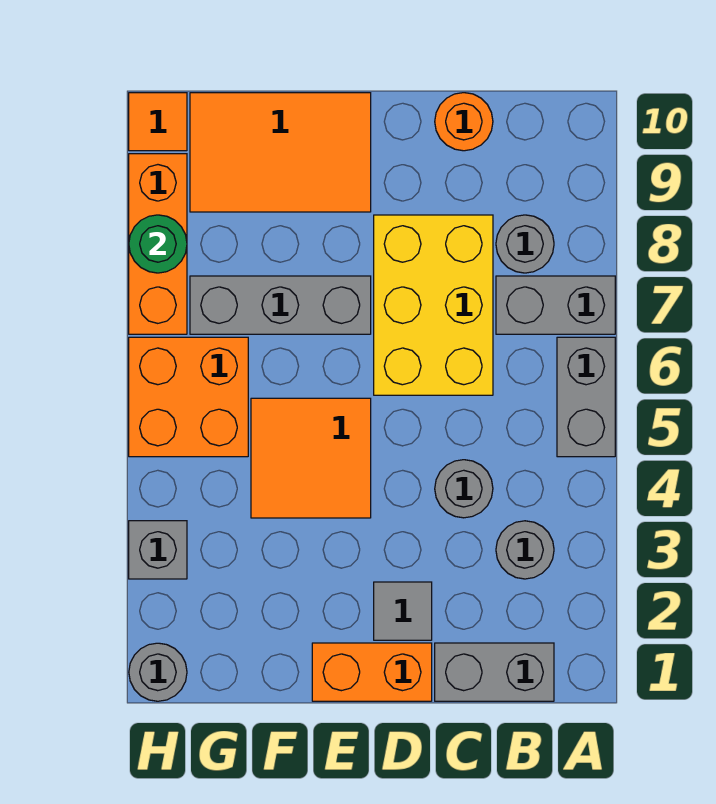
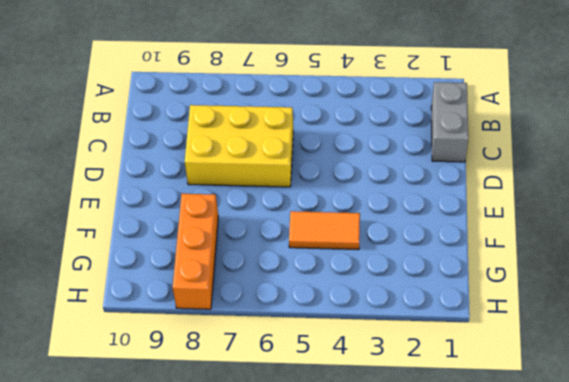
orange tile F4:F5 level 1 -> orange tile E4:F5 level 1
orange brick F8:H8 level 1 -> orange brick H7:H9 level 1
none -> grey brick A5:A6 level 1
none -> grey brick A7:B7 level 1
none -> grey round brick B3 level 1

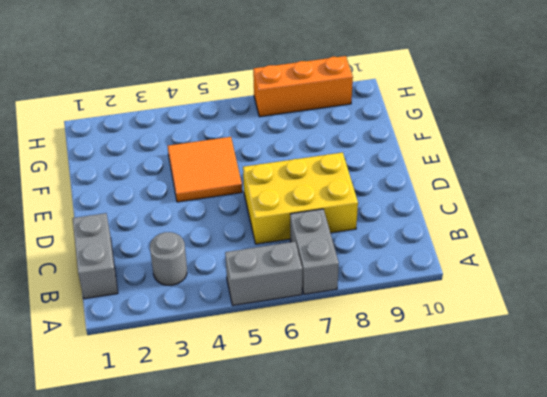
none -> grey round brick B8 level 1
none -> grey round brick C4 level 1
none -> orange round brick C10 level 1

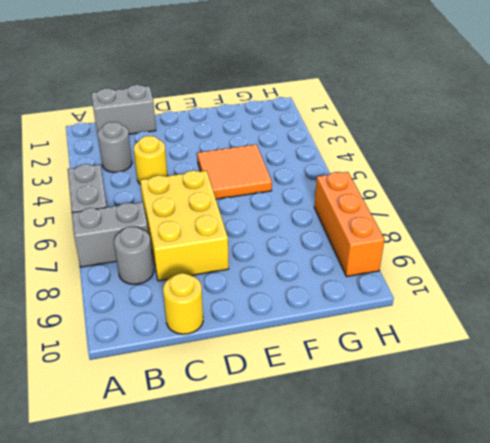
yellow round brick C4 level 1 -> grey round brick C4 level 1
yellow round brick C10 level 1 -> orange round brick C10 level 1
none -> orange brick D1:E1 level 1
none -> grey tile D2 level 1
none -> grey brick E7:G7 level 1

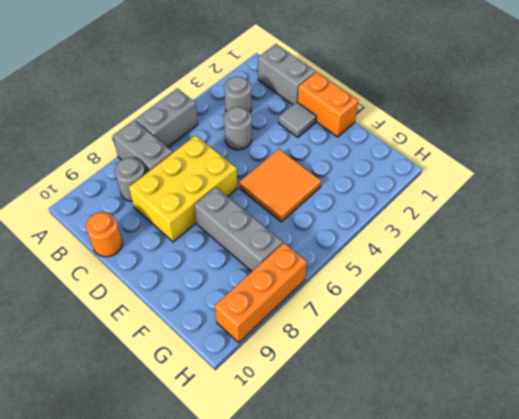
none -> orange tile E9:G10 level 1
none -> orange brick G5:H6 level 1
none -> grey round brick H1 level 1

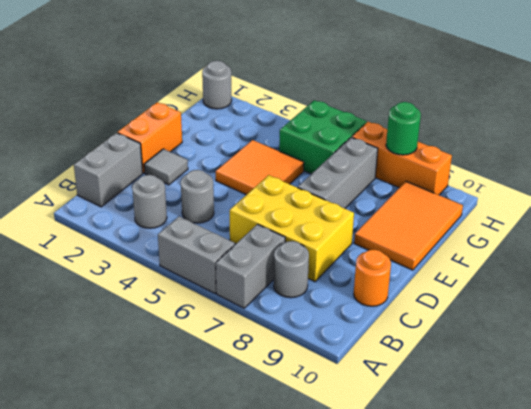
green brick G5:H6 level 1 -> orange brick G5:H6 level 1
none -> grey brick H3 level 1
none -> orange tile H10 level 1

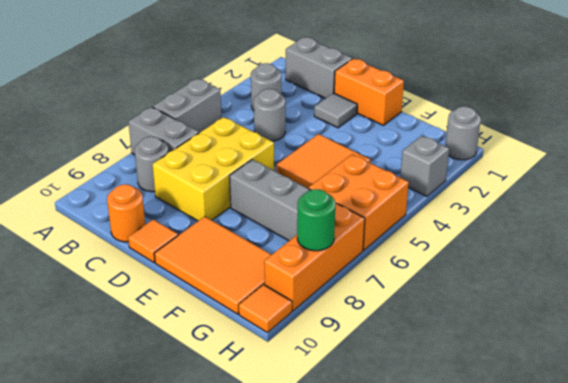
orange tile D10 level 1 -> none

